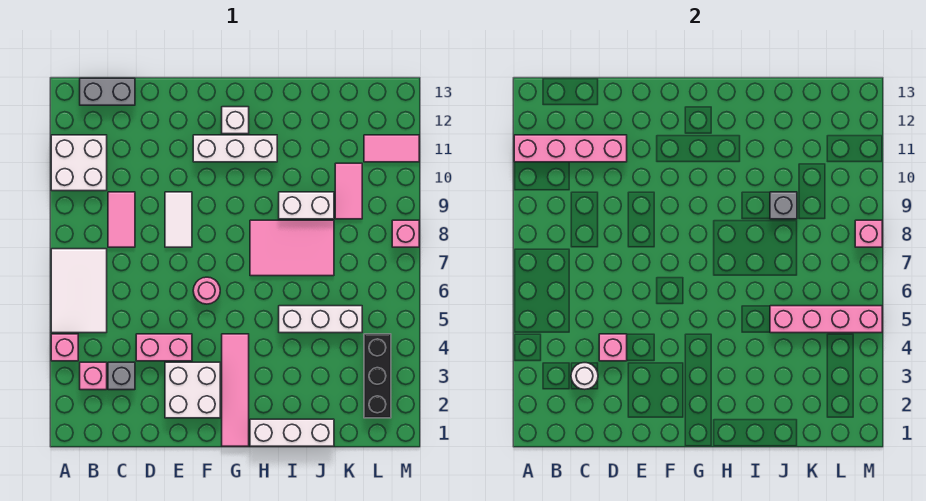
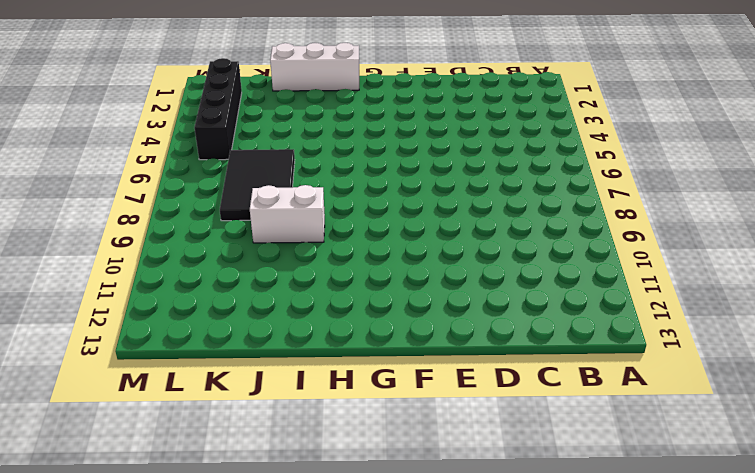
black tile J6:K8 level 1 -> pink tile H7:J8 level 1
black brick L2:L5 level 1 -> black brick L2:L4 level 1
none -> pink brick A4 level 1
none -> white tile A5:B7 level 1
none -> white brick A10:B11 level 1

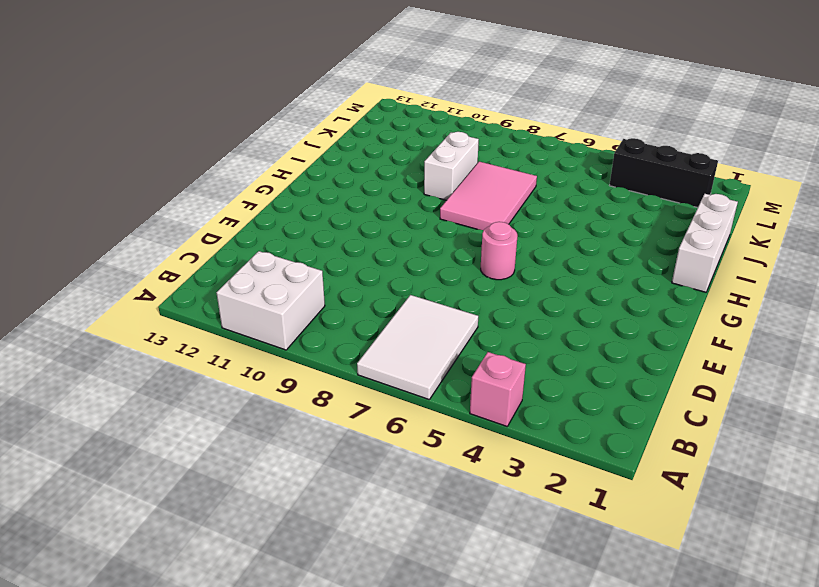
white tile A6:C7 level 1 -> white tile A5:B7 level 1
none -> pink brick B3 level 1
none -> grey brick B13:C13 level 1
none -> grey brick C3 level 1

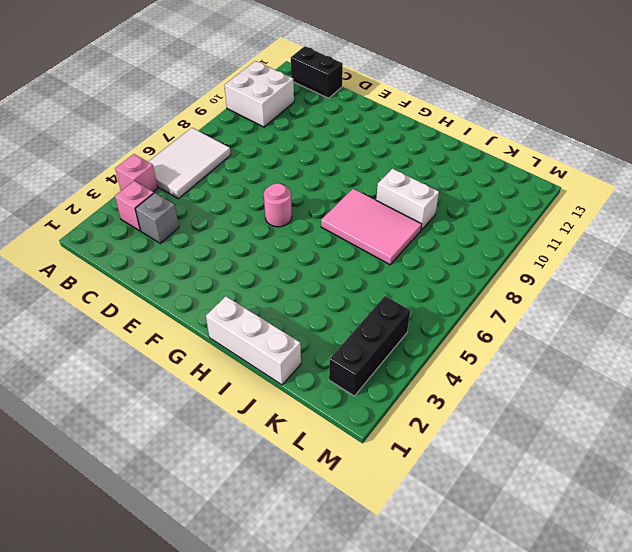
black brick B13:C13 level 1 -> grey brick B13:C13 level 1
none -> pink tile C8:C9 level 1
none -> pink brick D4:E4 level 1
none -> white brick E2:F3 level 1

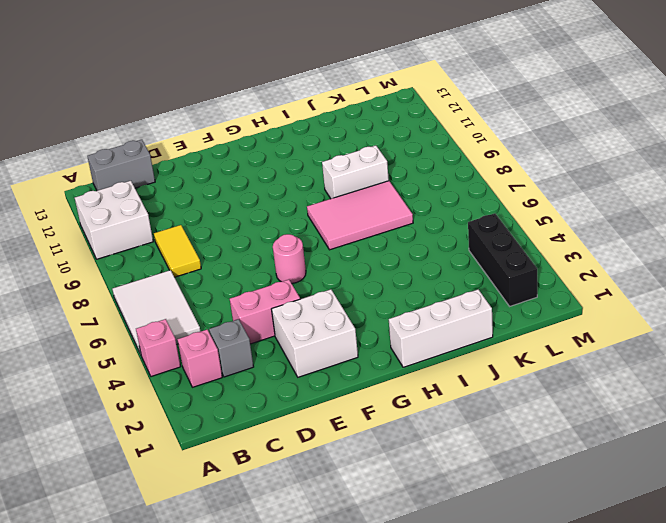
yellow tile C8:C9 level 1 -> pink tile C8:C9 level 1
none -> white tile E8:E9 level 1
none -> white brick F11:H11 level 1
none -> pink tile G1:G4 level 1

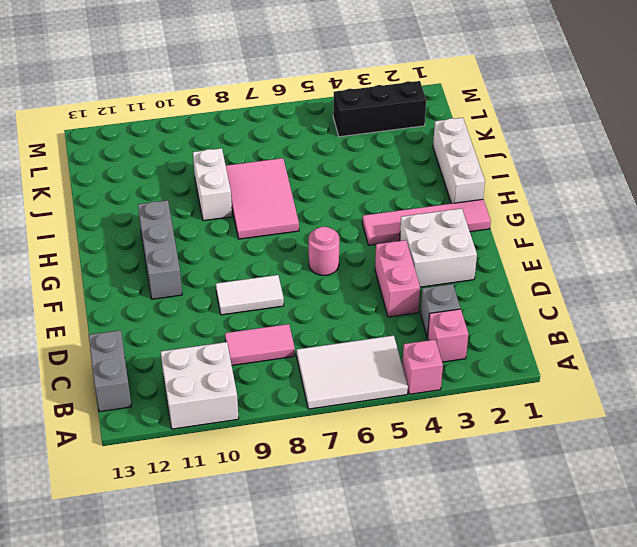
grey brick F11:H11 level 1 -> white brick F11:H11 level 1
none -> white brick G12 level 1
none -> white brick I5:K5 level 1
none -> pink tile K9:K10 level 1

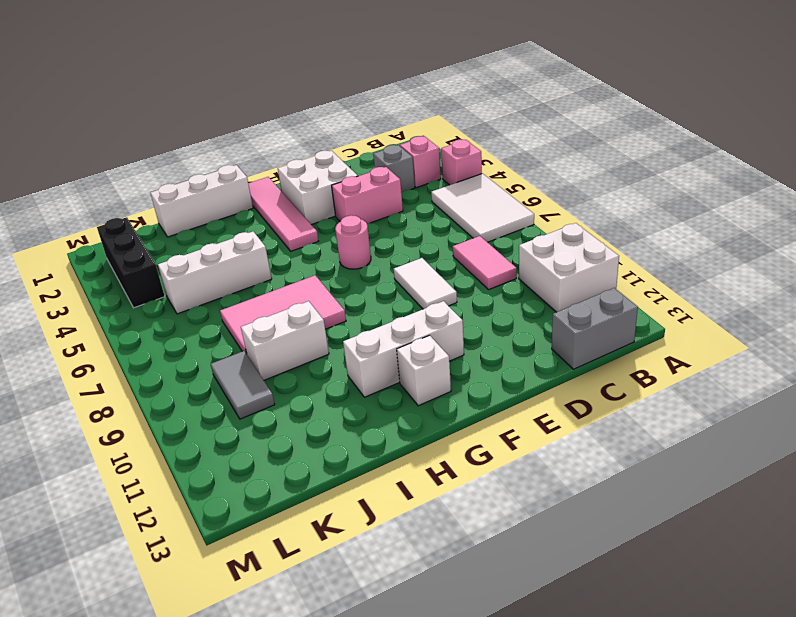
grey tile K9:K10 level 1 -> pink tile K9:K10 level 1
none -> pink tile L11:M11 level 1
none -> pink brick M8 level 1
none -> pink brick A11:D11 level 2

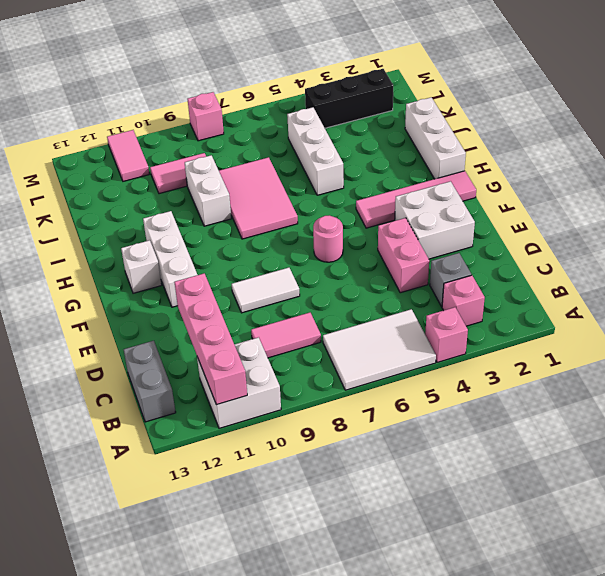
none -> white round brick C3 level 2
none -> pink brick D4 level 2
none -> pink brick J5:M5 level 2

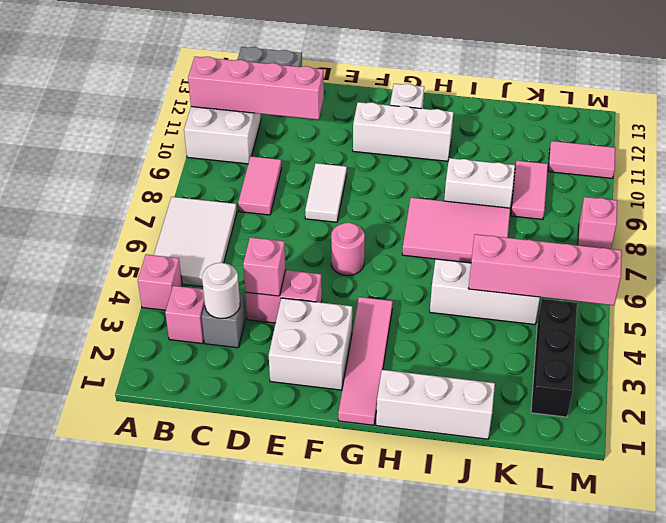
none -> grey brick J9 level 2
none -> pink brick M8 level 2

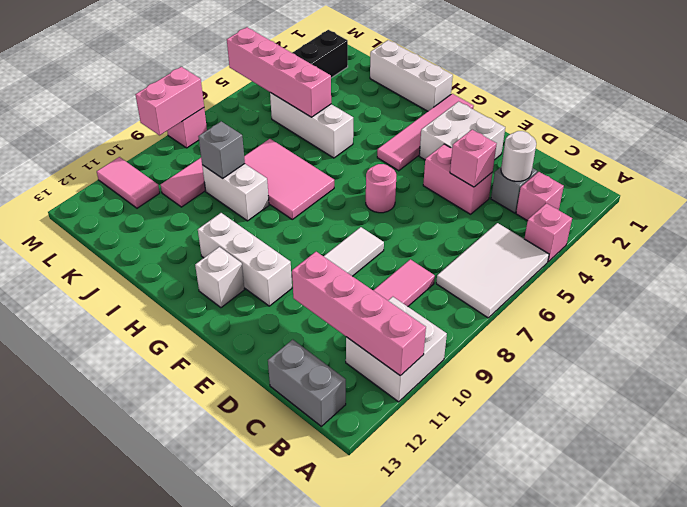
pink brick M8:M9 level 2 -> pink brick M8 level 2

